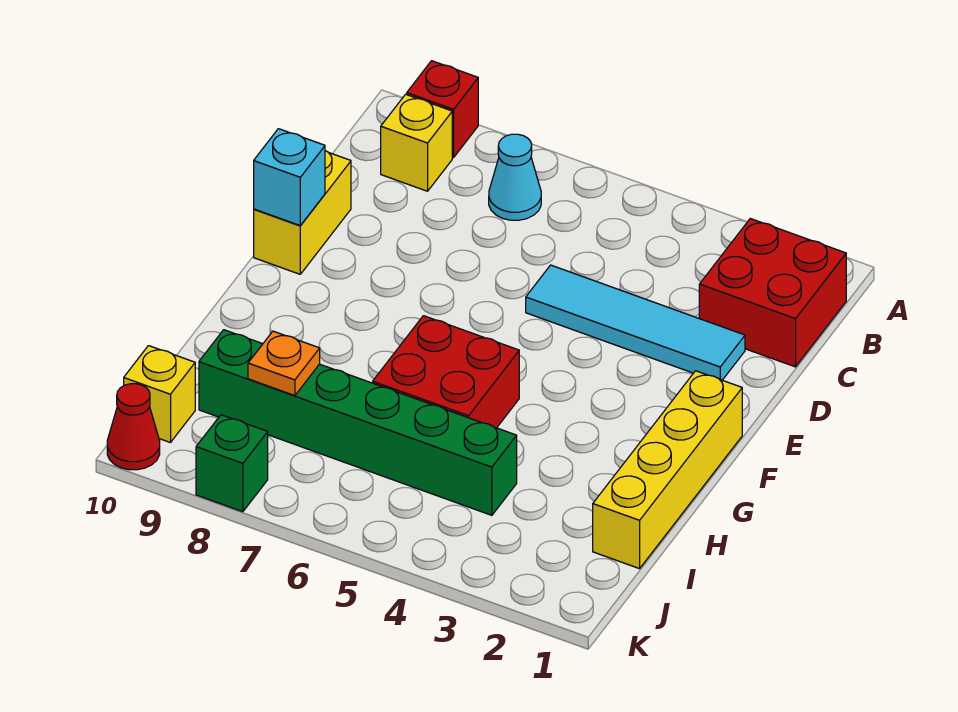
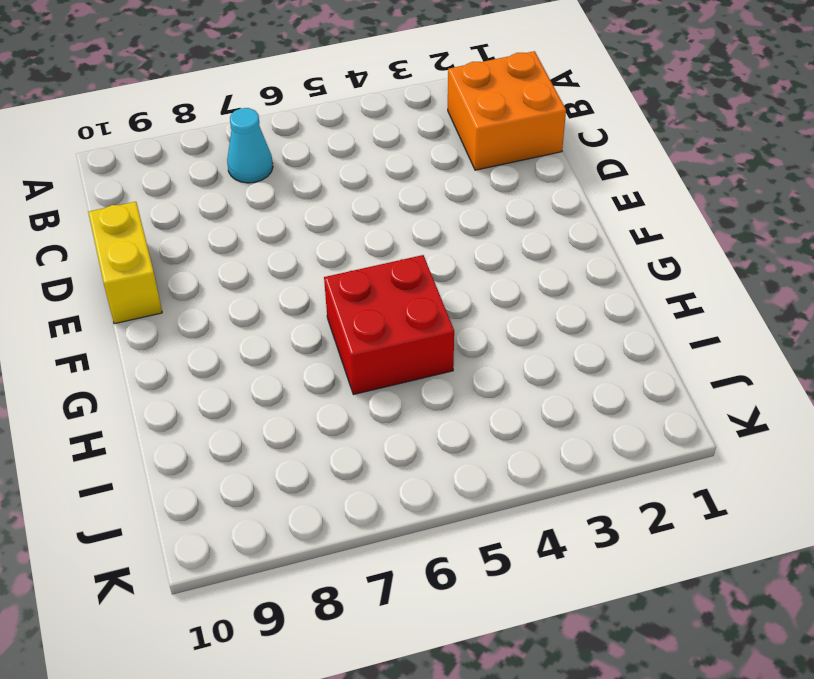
orange brick B1:C2 level 1 -> red brick B1:C2 level 1
none -> red brick A9 level 1
none -> yellow brick B9 level 1
none -> cyan tile D2:D5 level 1

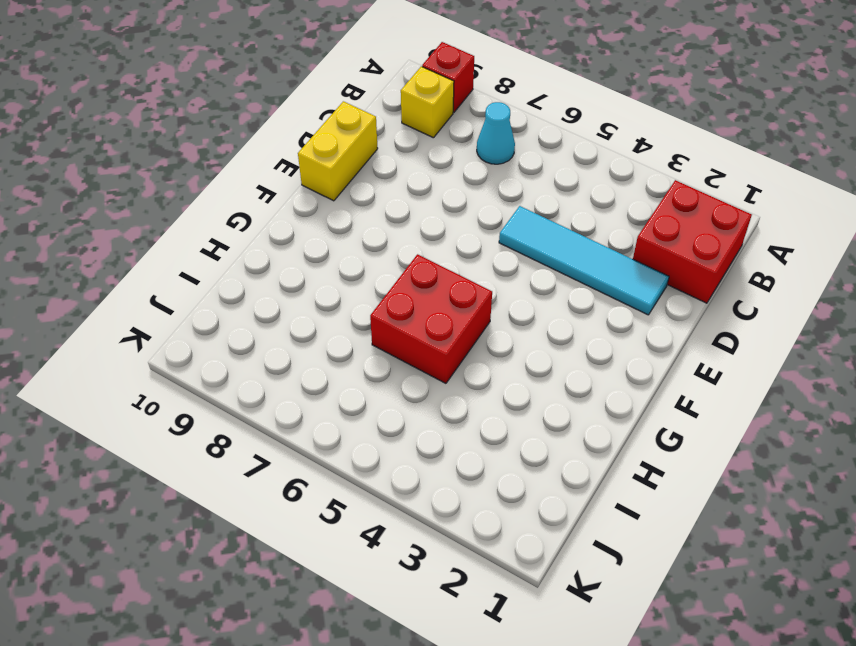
none -> yellow brick F1:I1 level 1
none -> green brick I4:I9 level 1
none -> yellow brick J10 level 1

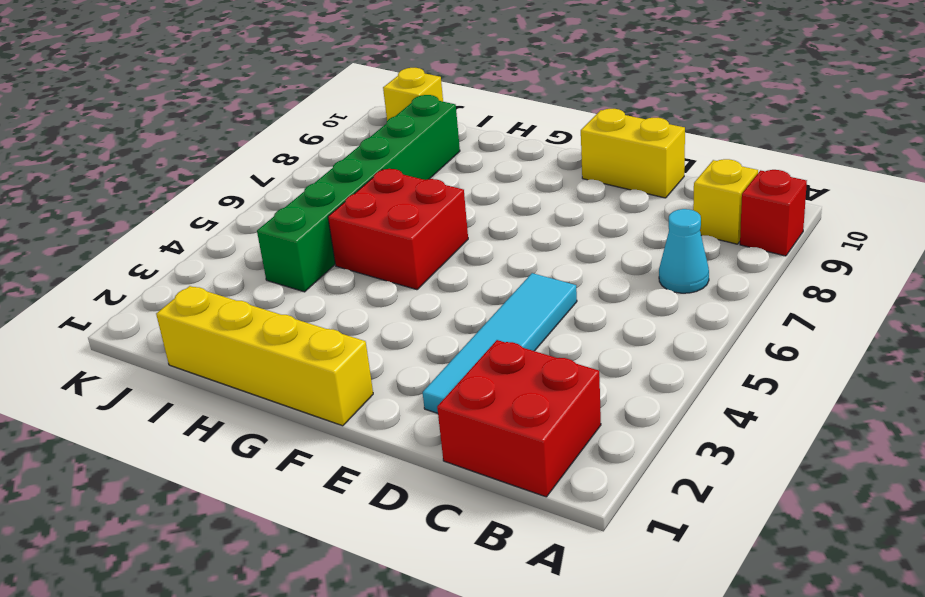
none -> green brick K8 level 1
none -> red cone K10 level 1
none -> cyan brick E10 level 2

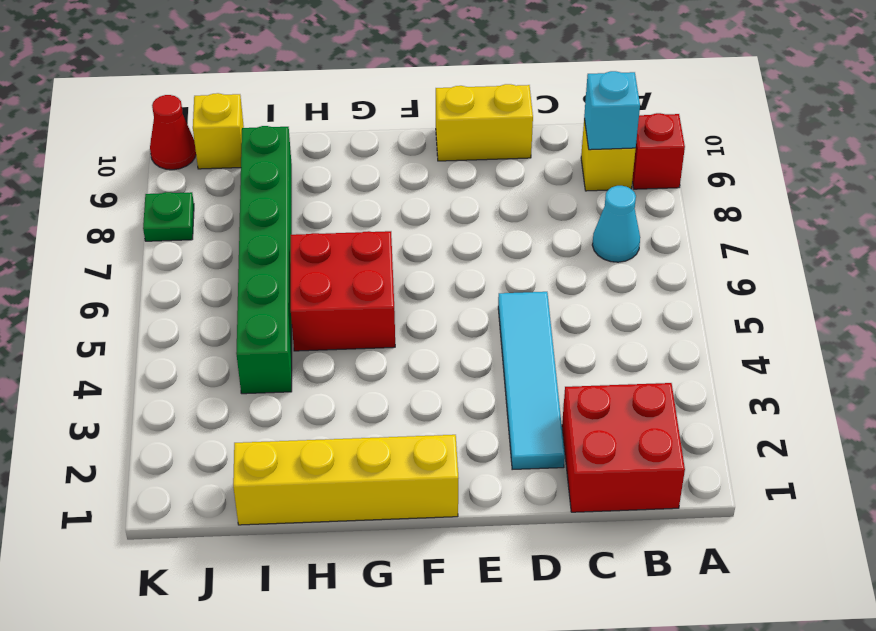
cyan brick B9 level 2 -> cyan brick E10 level 2
green plate K8 level 1 -> green brick K8 level 1
none -> orange plate I8 level 2

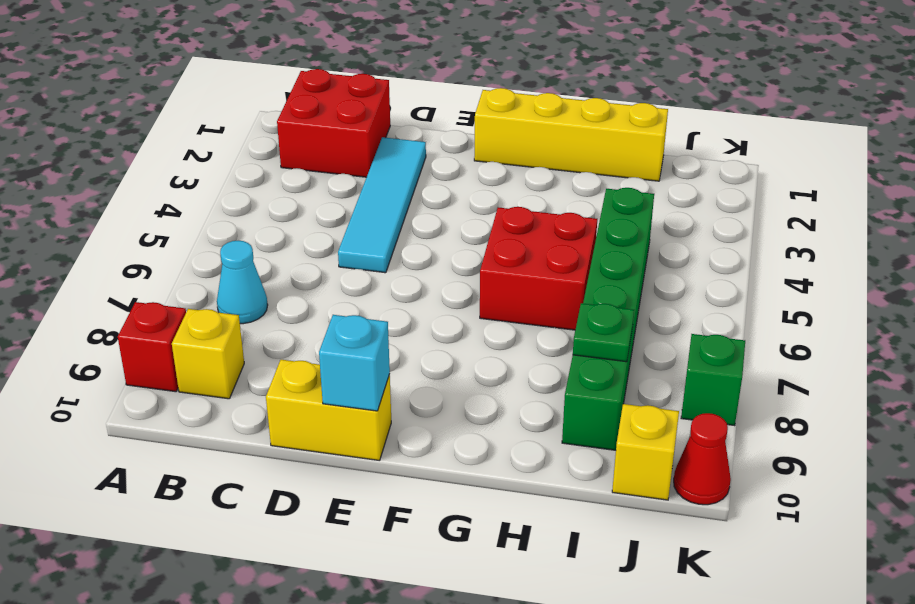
green plate I8 level 2 -> orange plate I8 level 2

